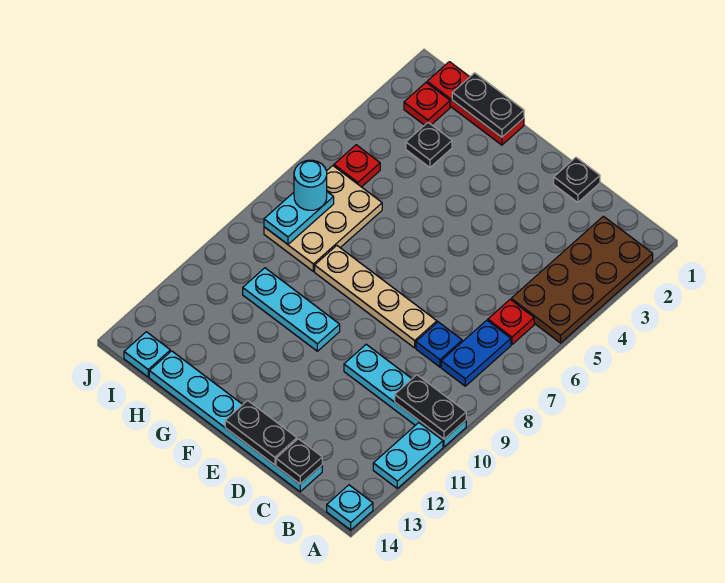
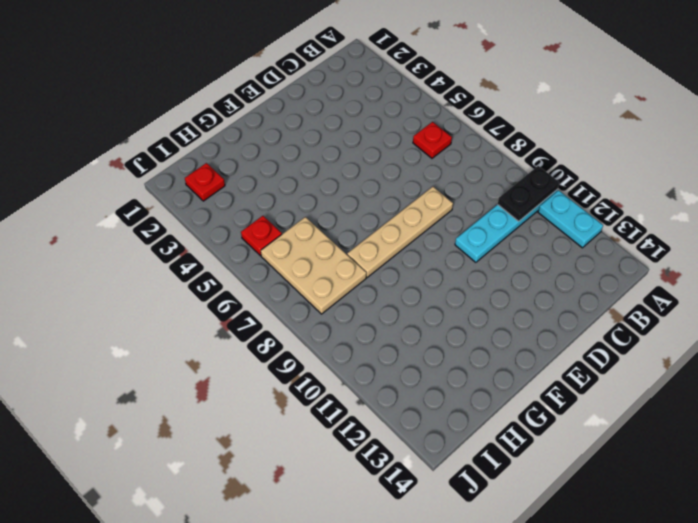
none -> brown plate A2:B5 level 1
none -> cyan plate A14 level 1
none -> blue plate B7:B8 level 1

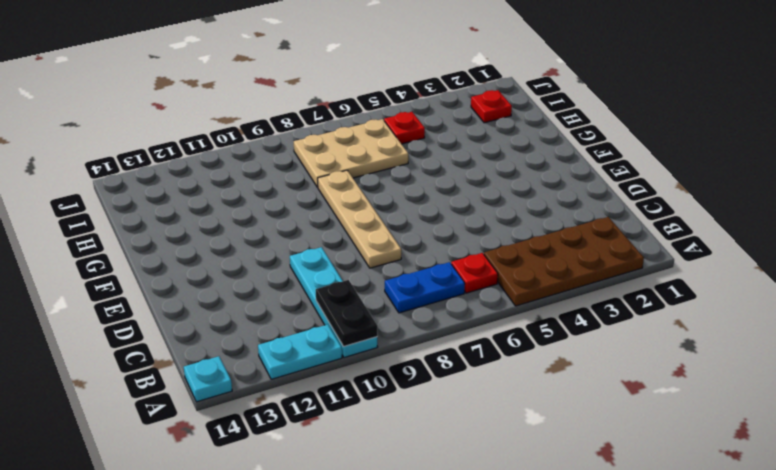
none -> blue plate C8 level 1
none -> cyan plate C14:H14 level 1
none -> black plate D1 level 1

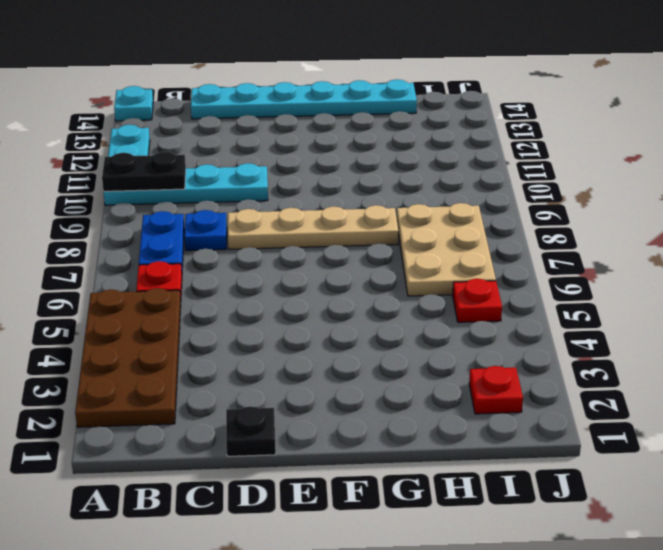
none -> cyan plate F10:H10 level 1
none -> red plate G1:I1 level 1
none -> black plate H3 level 1

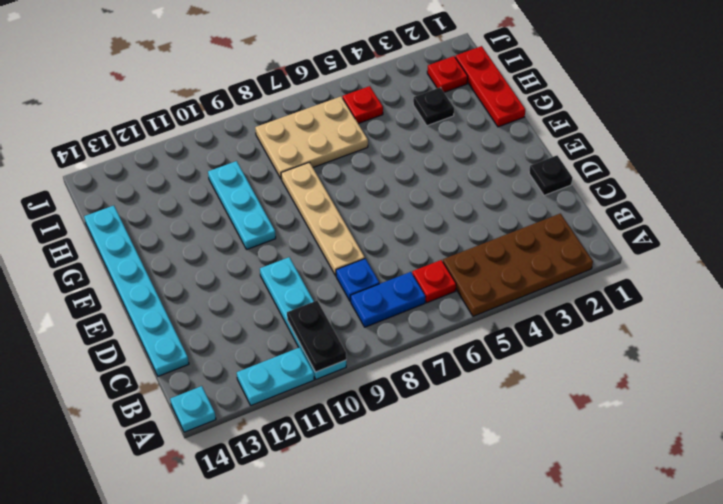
none -> cyan plate I14 level 1
none -> black plate C14 level 2
none -> black plate D14:E14 level 2

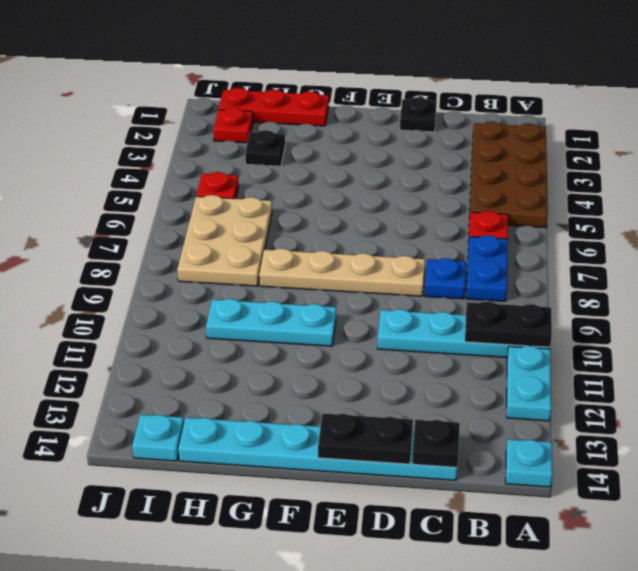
none -> black plate G1:H1 level 2
none -> cyan plate I7:I8 level 2
none -> cyan round brick I7 level 3

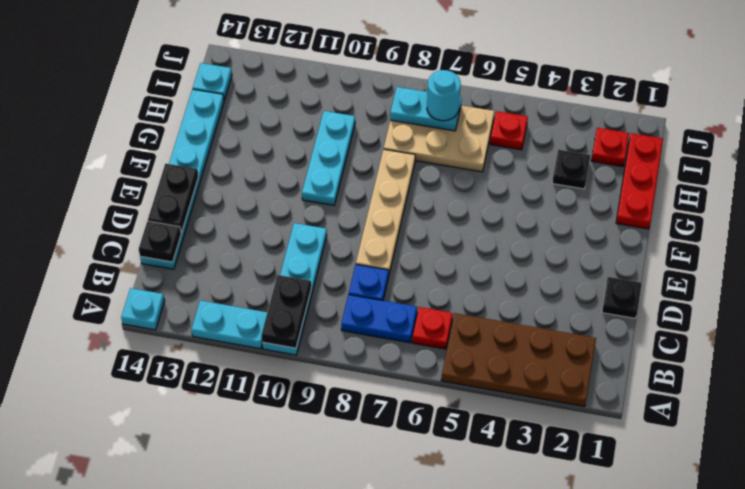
none -> black plate G1:H1 level 2

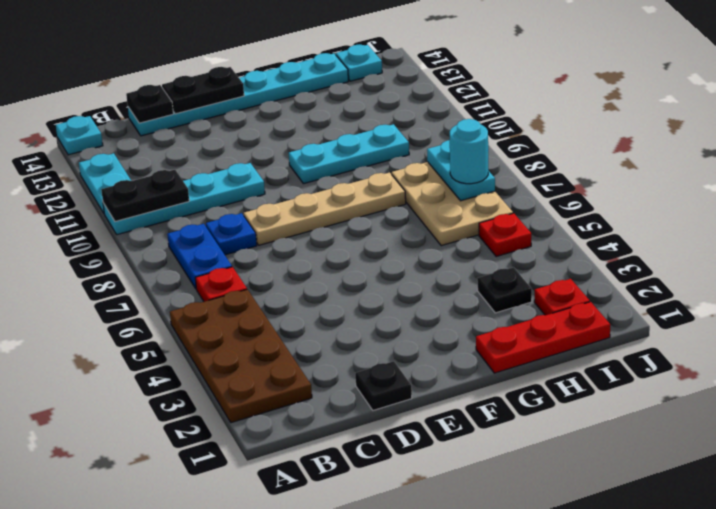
none -> black plate G1:H1 level 2

